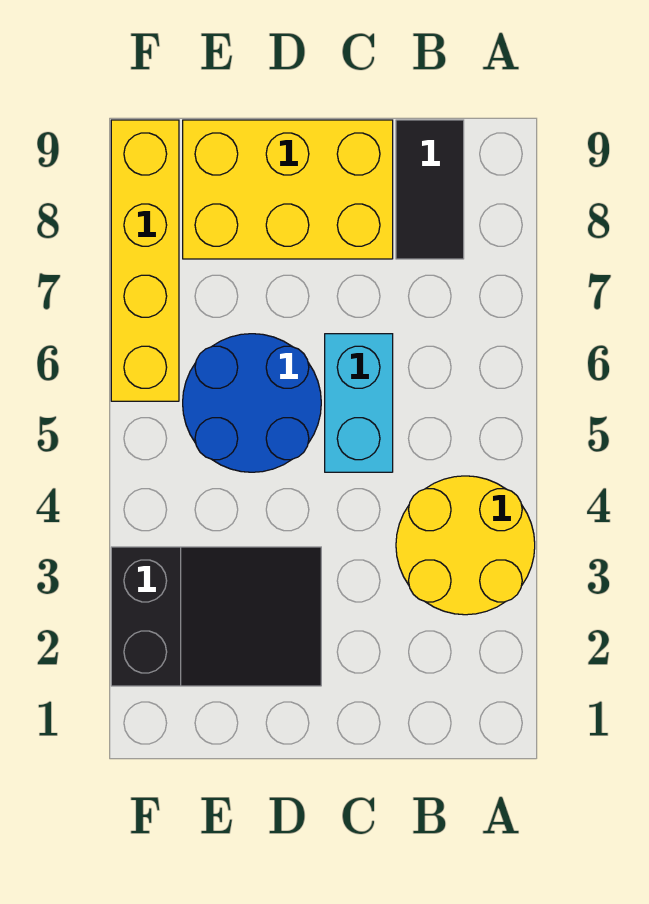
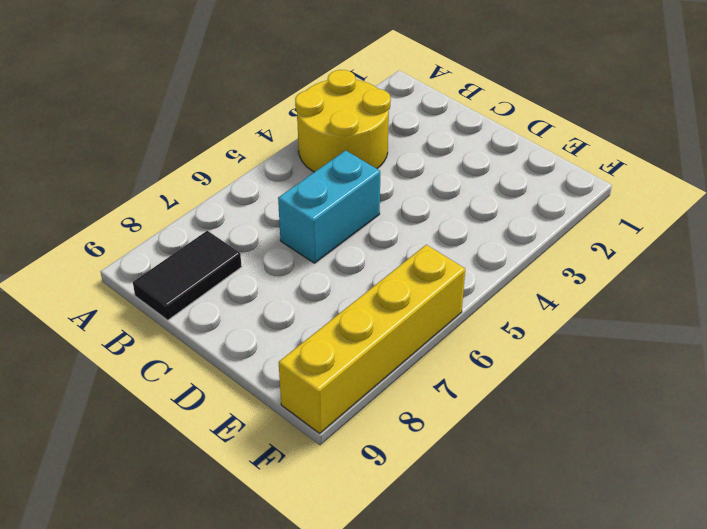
none -> yellow brick C8:E9 level 1
none -> black slope D2:F3 level 1 top F

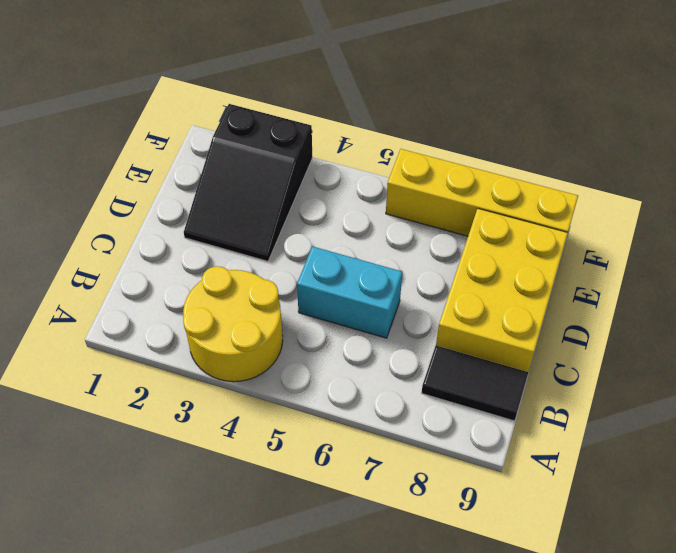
none -> blue round brick D5:E6 level 1

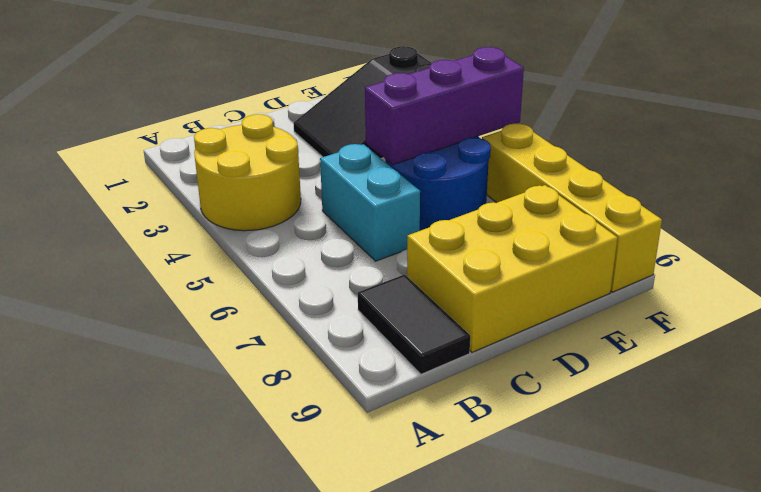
purple brick D5:F5 level 2 -> none

